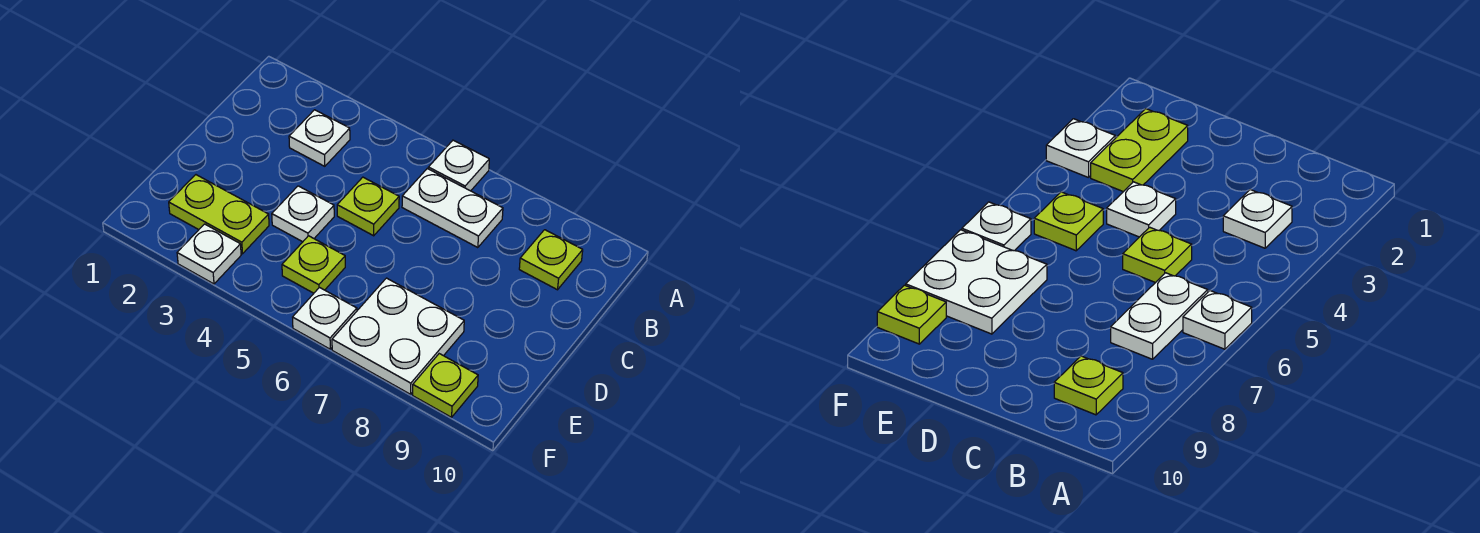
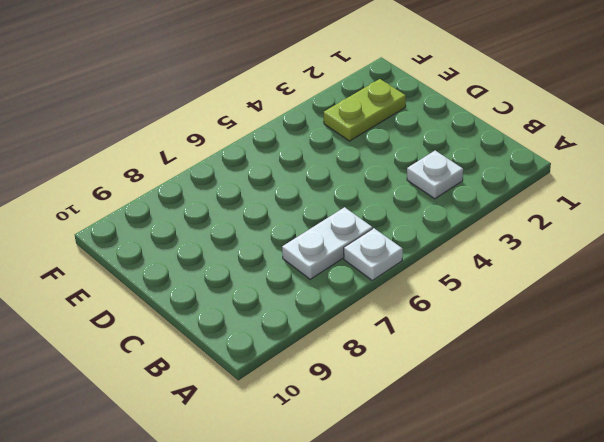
none -> lime plate B9 level 1
none -> lime plate C5 level 1
none -> white plate D4 level 1

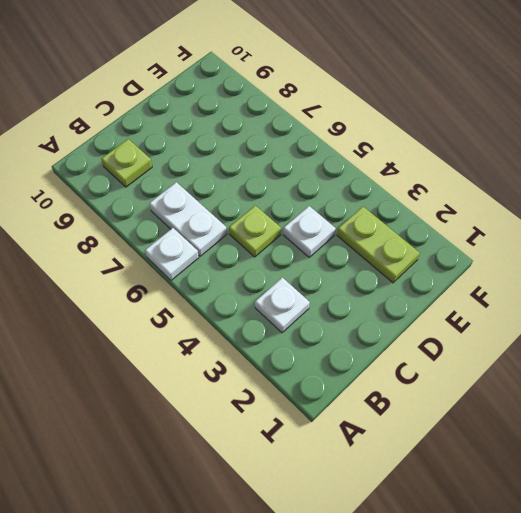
none -> lime plate E5 level 1
none -> white plate E7:F8 level 1
none -> white plate F3 level 1

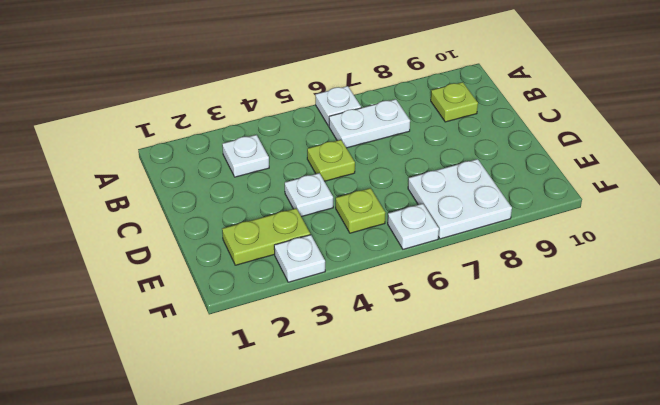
none -> lime plate F9 level 1

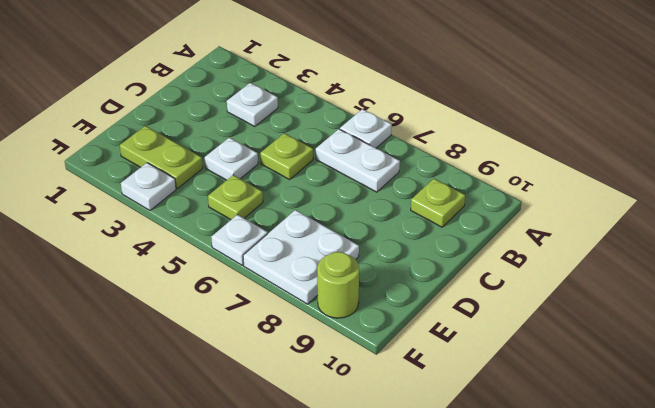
lime round brick F9 level 1 -> lime plate F9 level 1

